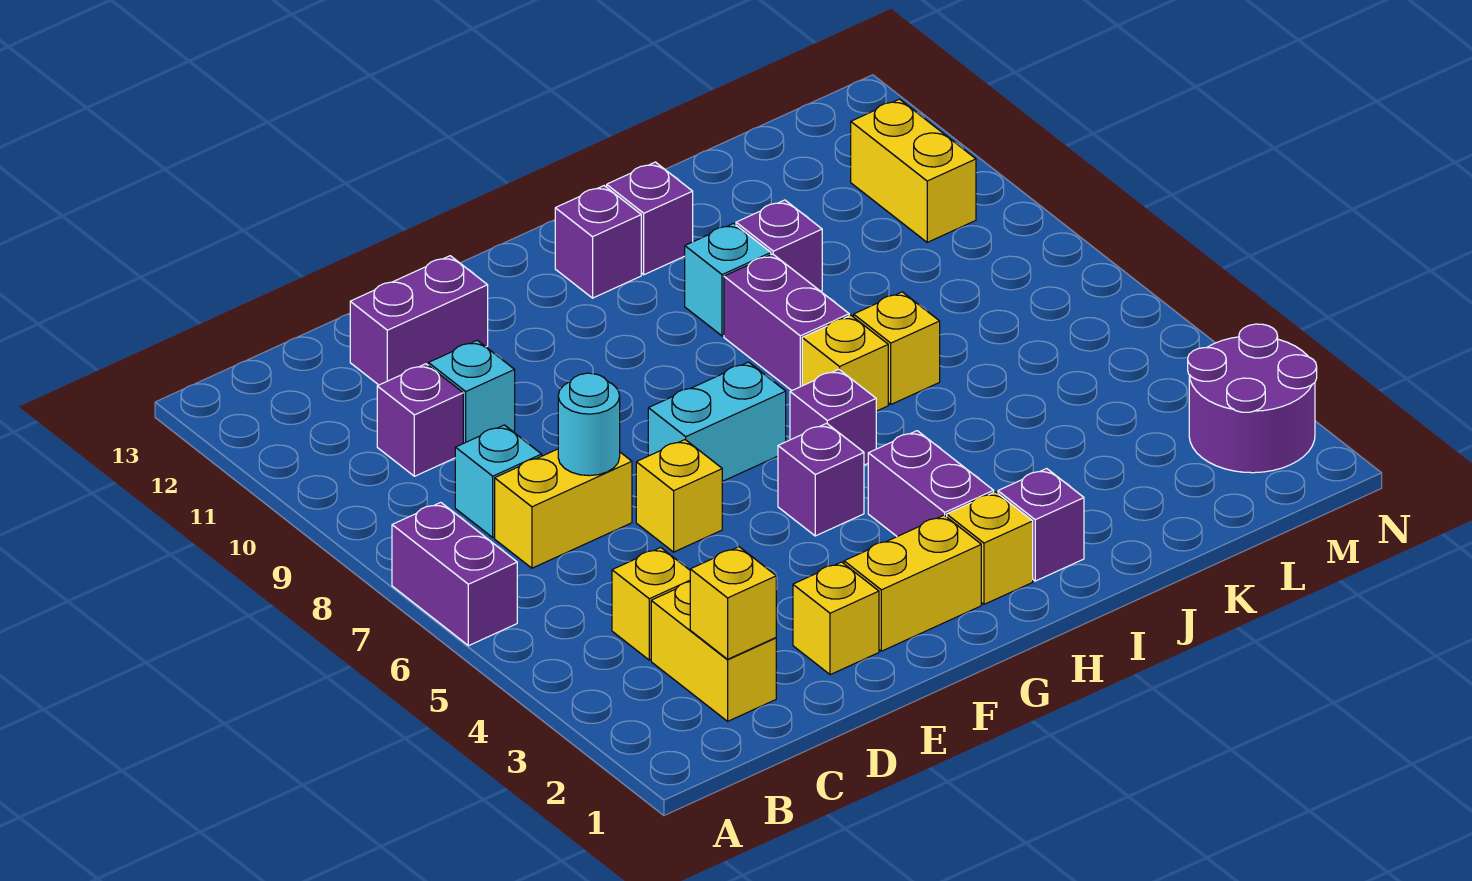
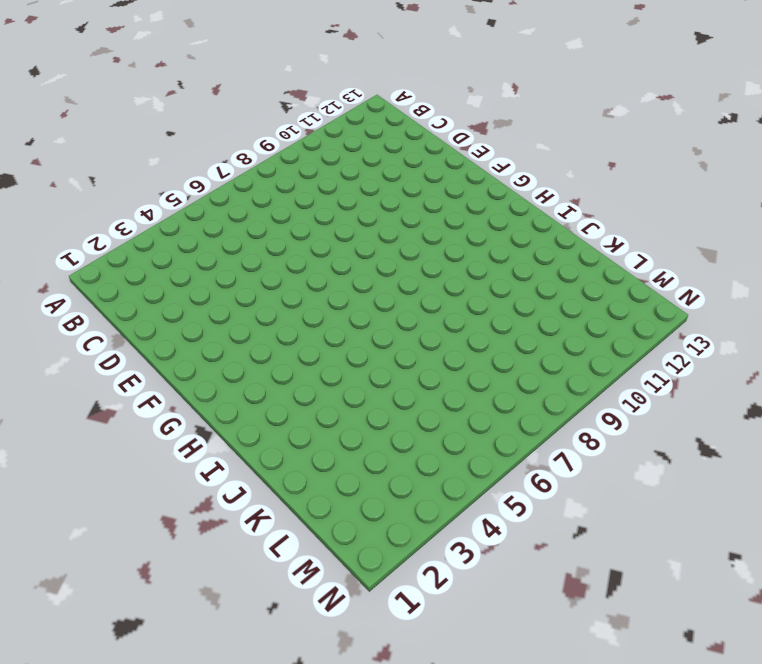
none -> purple brick A6:A7 level 1
none -> yellow brick C2:C3 level 1
none -> yellow brick C4 level 1

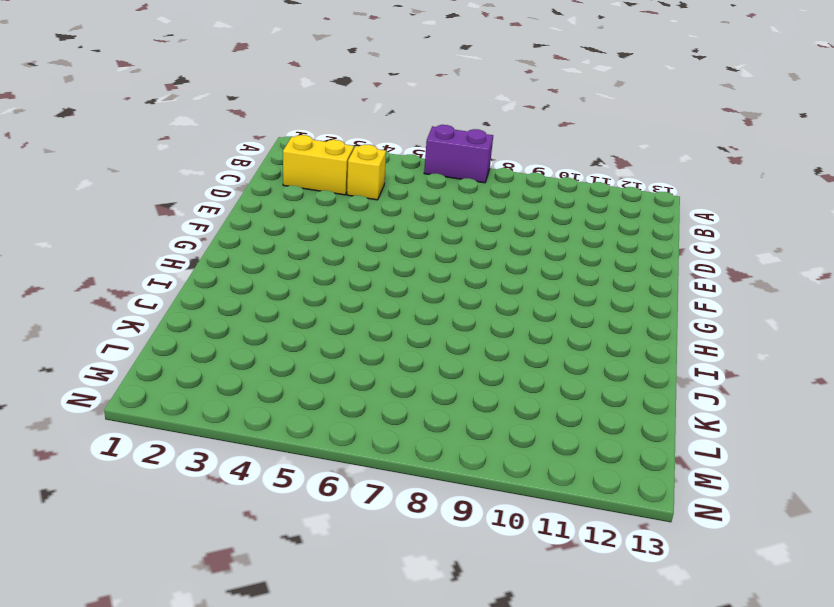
none -> yellow brick C7:D7 level 1
none -> cyan brick C8 level 1
none -> purple brick C10 level 1

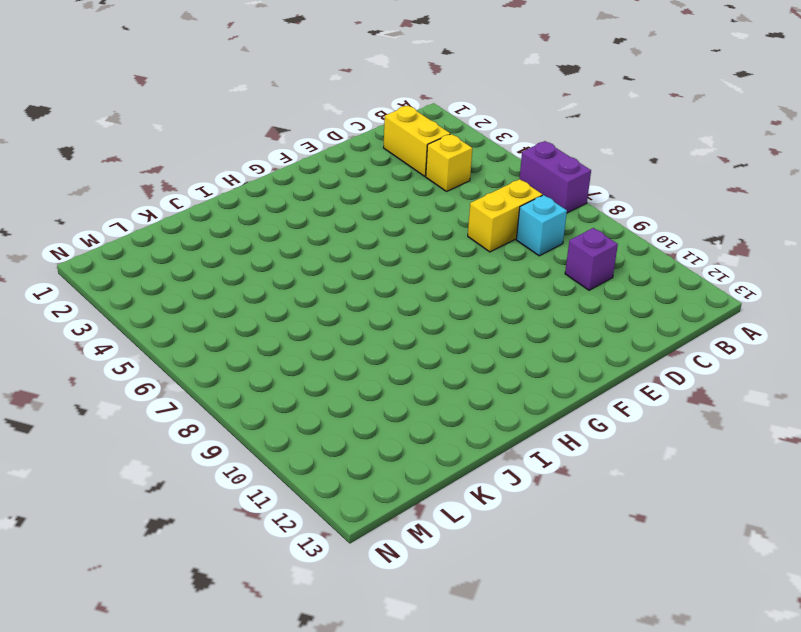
none -> cyan brick D10 level 1
none -> purple brick D12:E12 level 1
none -> yellow brick E2 level 1

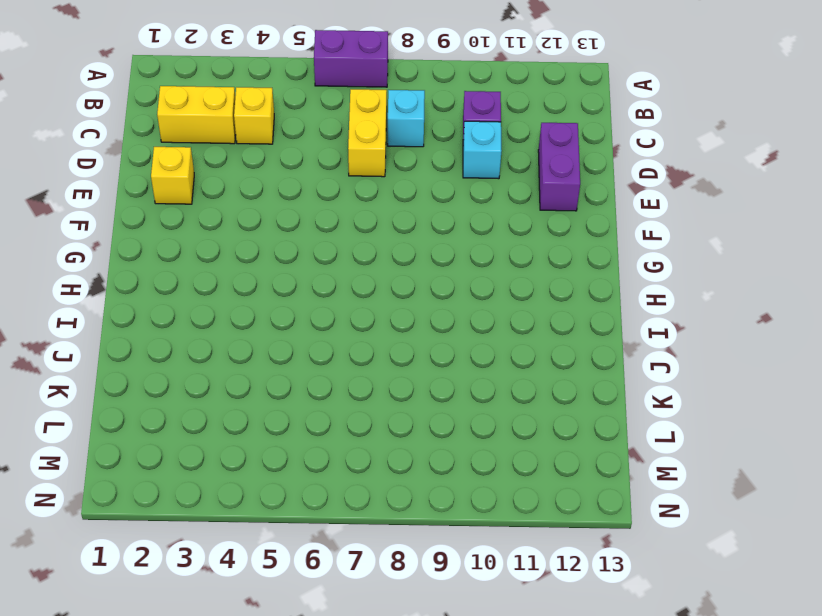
none -> yellow brick E6 level 1
none -> yellow brick F2:G2 level 1
none -> cyan brick F7:G7 level 1

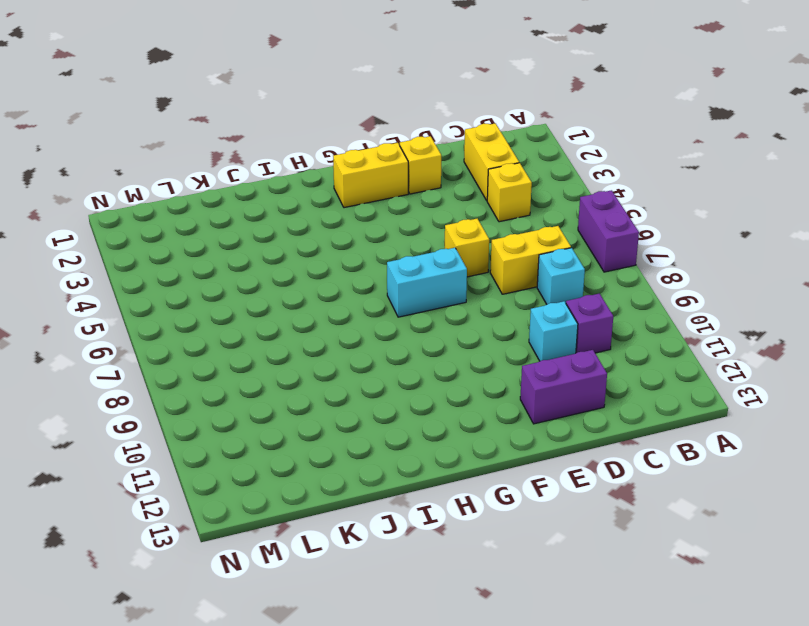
none -> purple brick G5 level 1
none -> yellow brick H2 level 1
none -> purple brick H3:H4 level 1

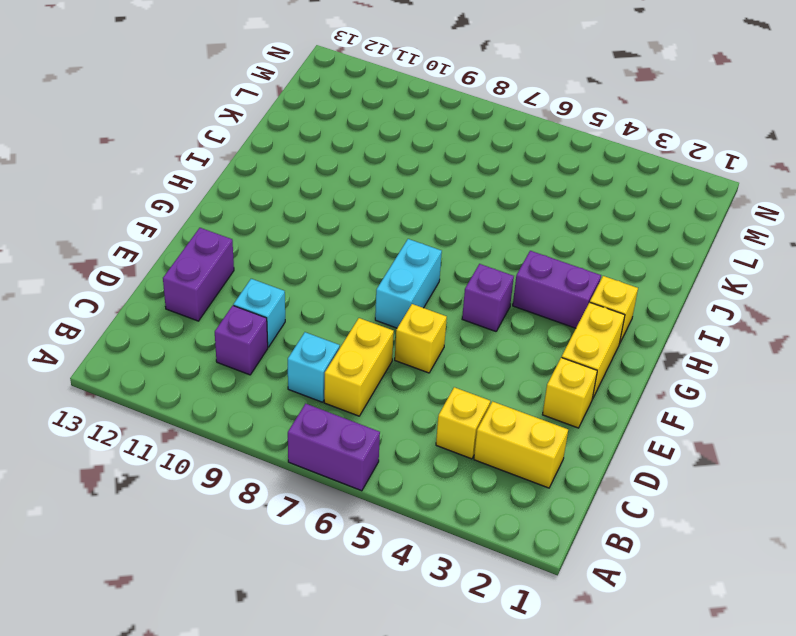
none -> purple brick H6 level 1
none -> purple brick H12 level 1
none -> purple brick I2 level 1

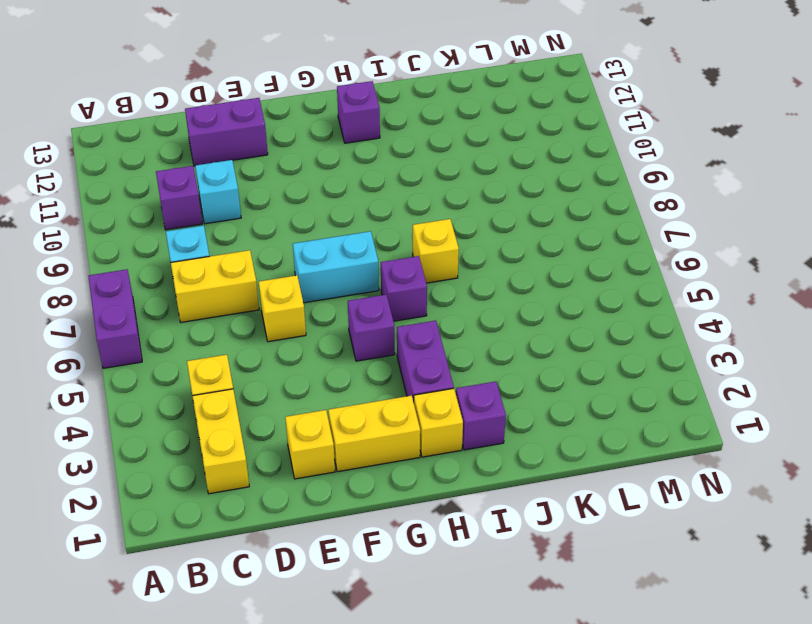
none -> purple brick I8:I9 level 1
none -> cyan brick I10 level 1
none -> purple brick I12 level 1

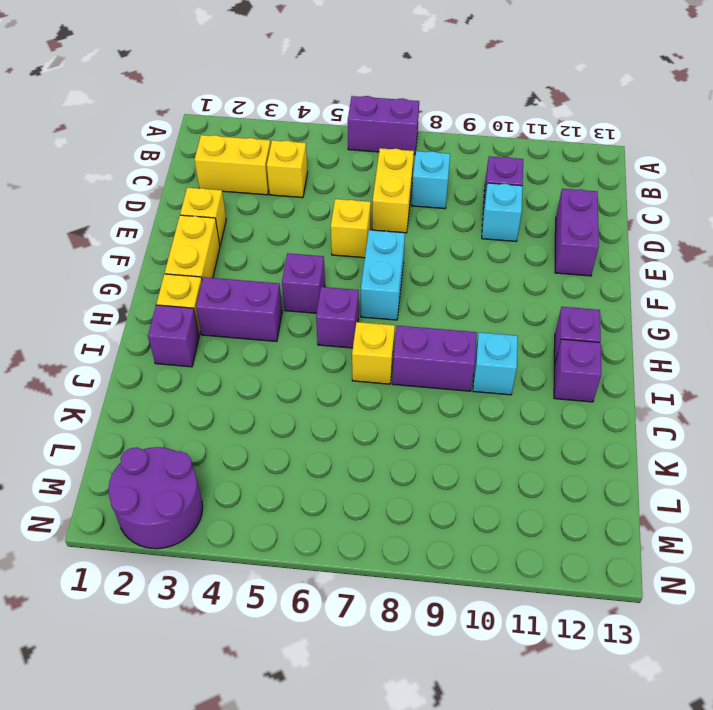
none -> yellow brick J7 level 1
none -> purple brick J10 level 1
none -> yellow brick M10:M11 level 1

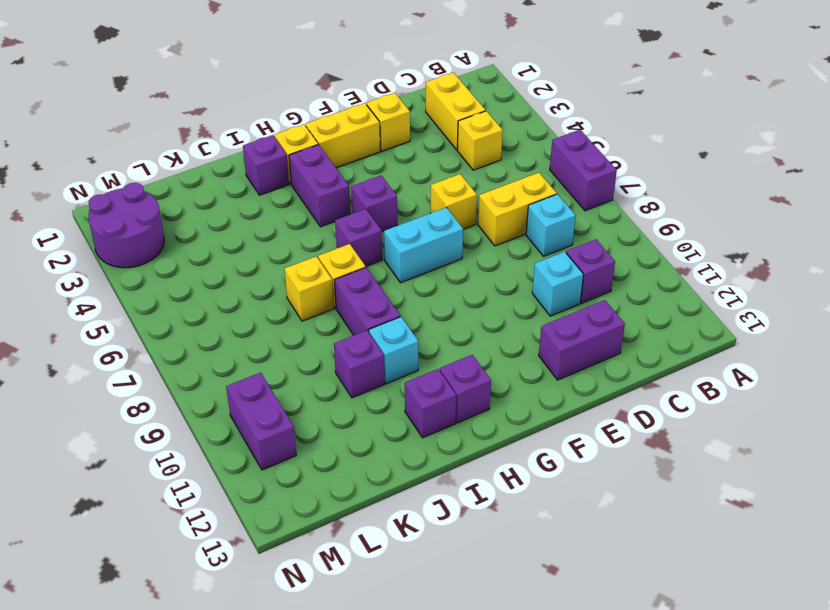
purple brick M10:M11 level 1 -> yellow brick M10:M11 level 1
none -> yellow brick C2 level 2
none -> cyan round brick D7 level 2

